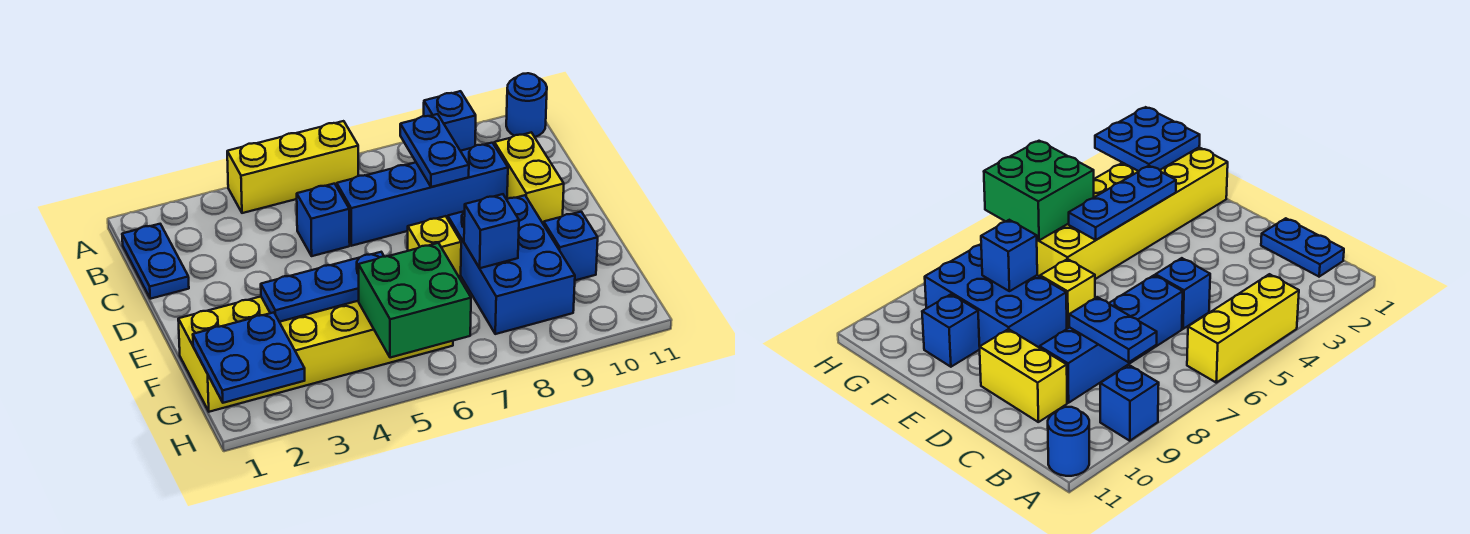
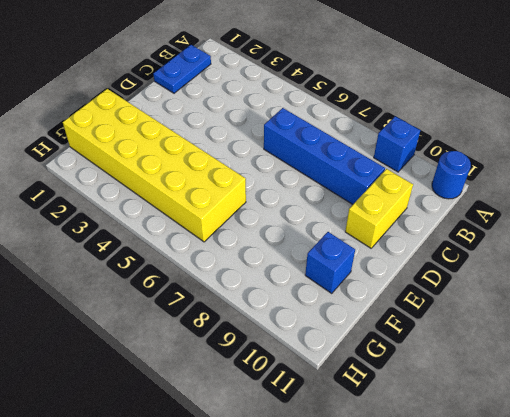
none -> yellow brick A4:A6 level 1
none -> blue brick C5 level 1
none -> yellow brick E7 level 1

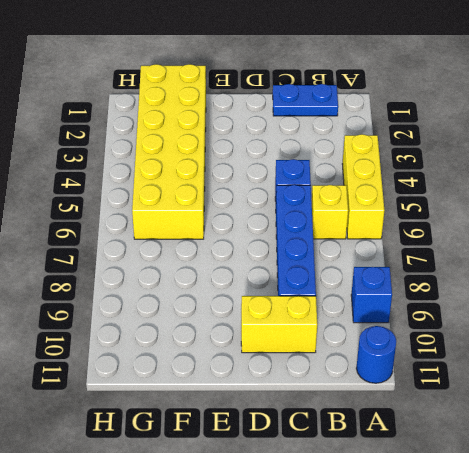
yellow brick B6 level 1 -> yellow brick E7 level 1
none -> blue brick E8:G9 level 1
none -> blue brick F10 level 1
none -> blue plate B8:C8 level 2

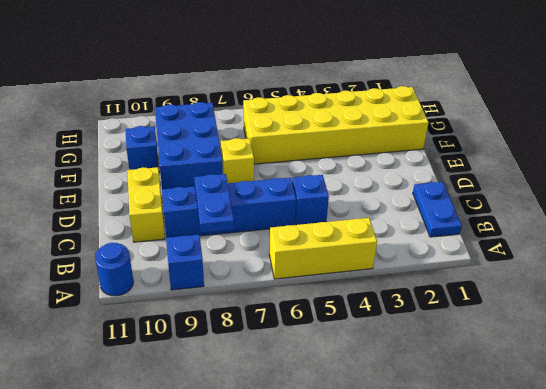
none -> blue plate F3:F5 level 2
none -> blue brick F8 level 2
none -> blue plate G1:H2 level 2

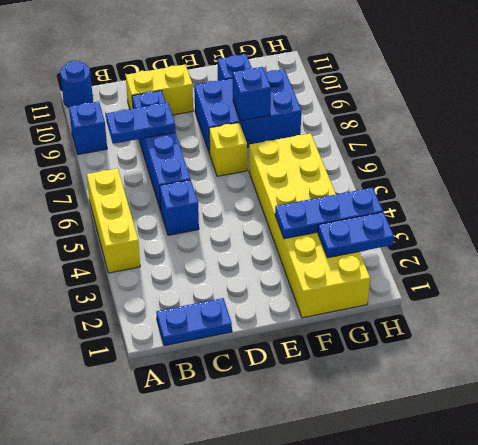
blue plate F3:H3 level 2 -> blue plate F3:F5 level 2
blue plate G2:H2 level 2 -> blue plate G1:H2 level 2
none -> green brick G5:H6 level 2

